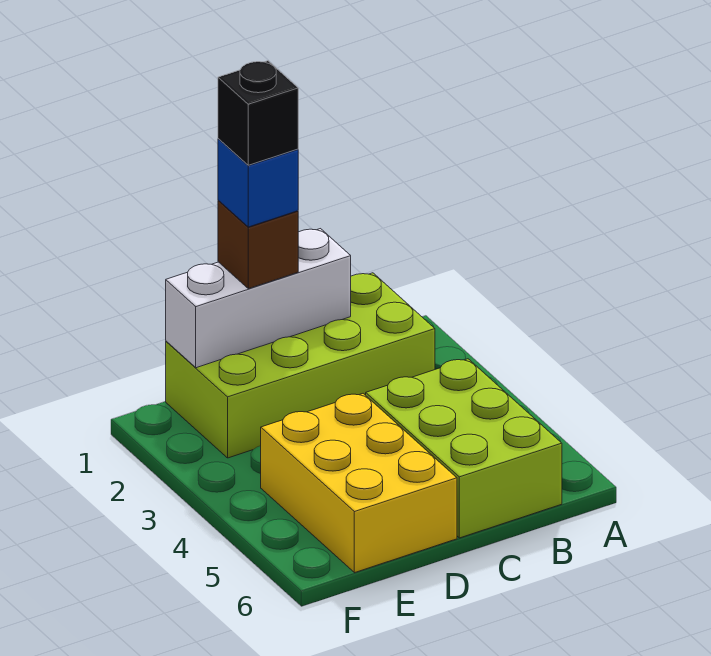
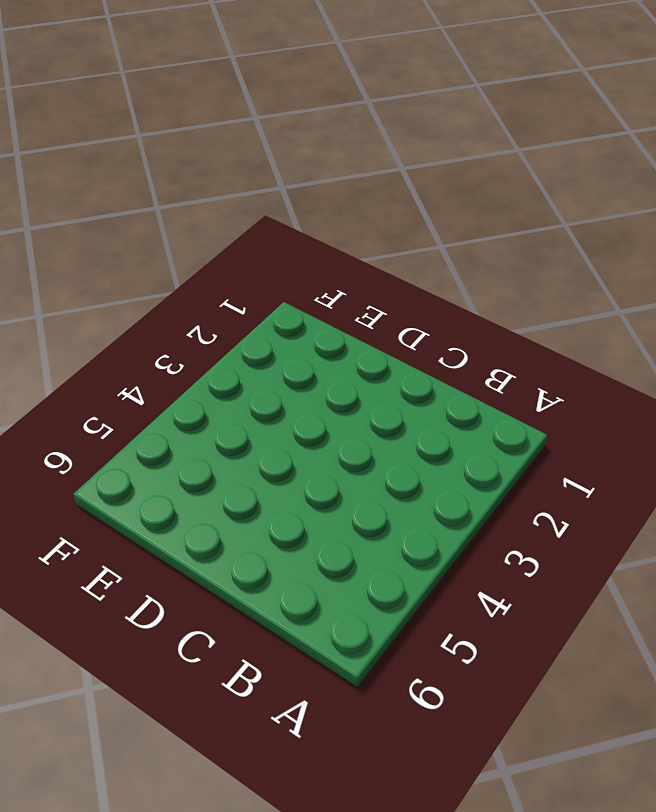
none -> lime brick B1:E2 level 1
none -> lime brick B4:C6 level 1

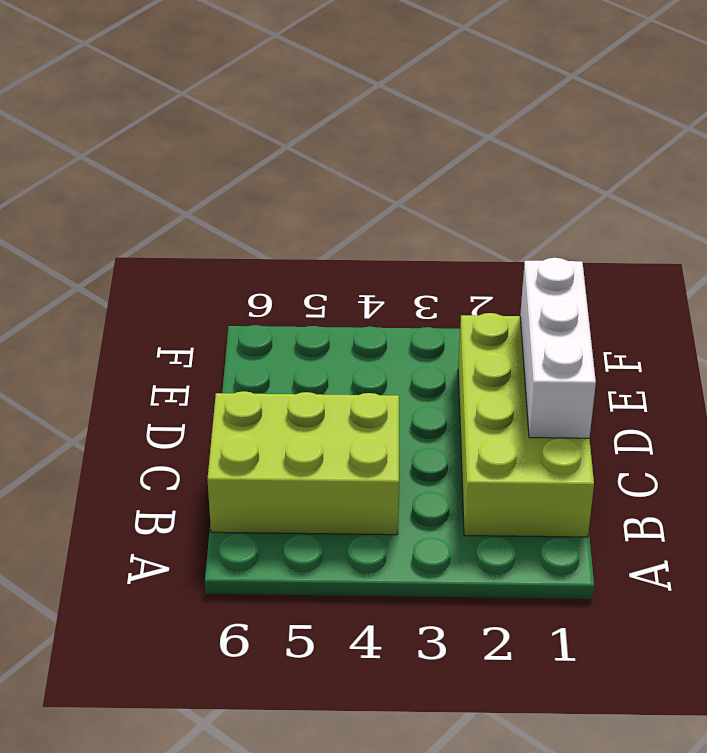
none -> yellow brick D4:E6 level 1
none -> brown brick D1 level 3

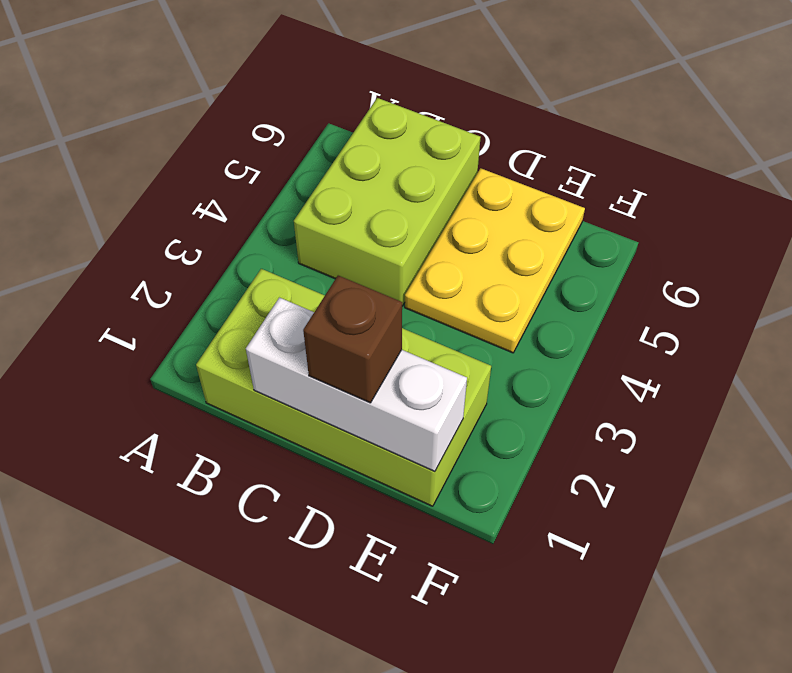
yellow plate D4:E6 level 1 -> yellow brick D4:E6 level 1
none -> blue brick D1 level 4
none -> black brick D1 level 5

